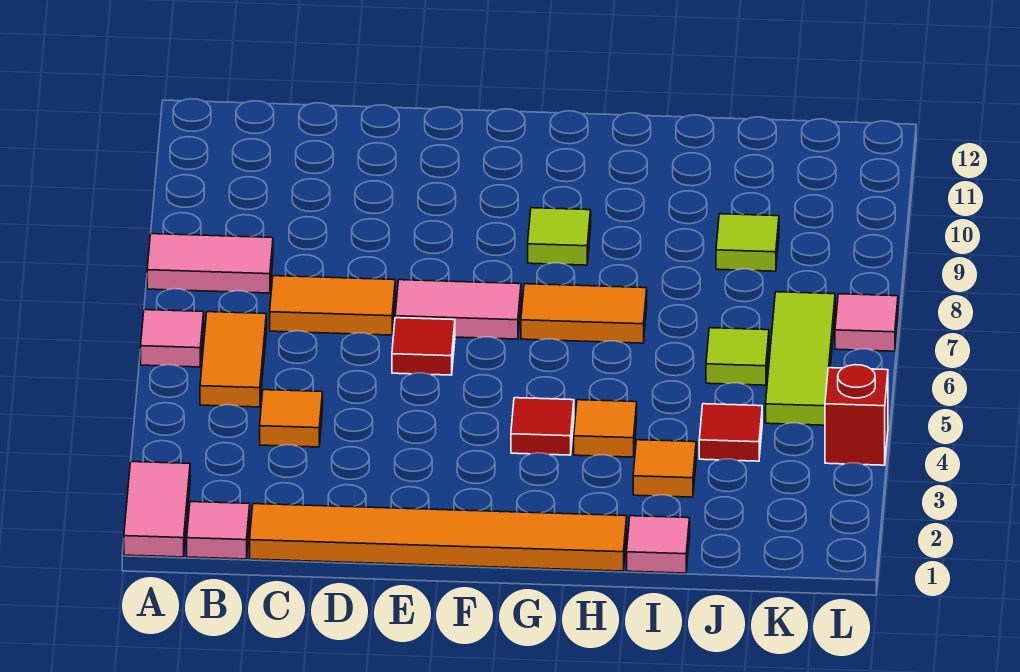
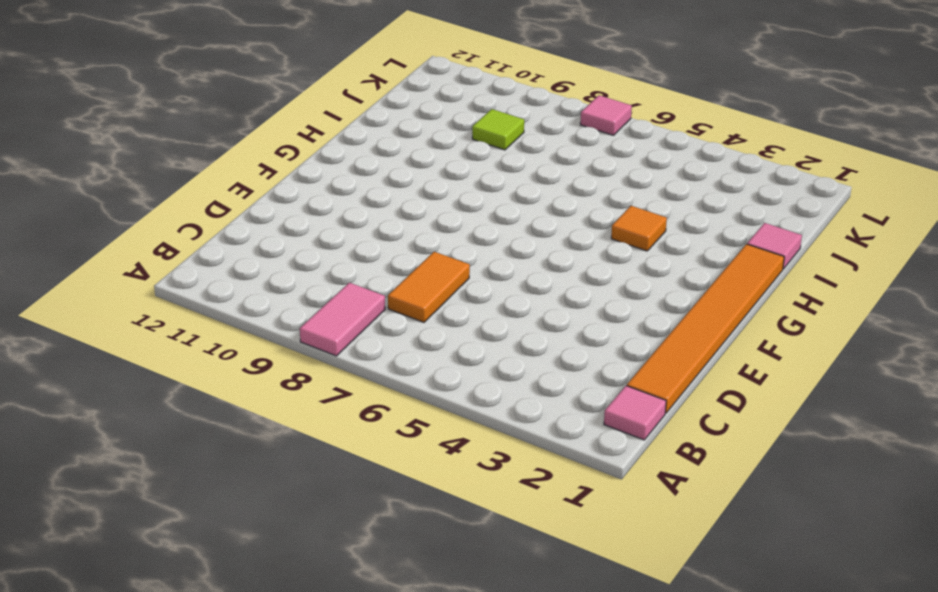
none -> pink tile A1:A2 level 1
none -> pink tile A6 level 1
none -> orange tile B5:B6 level 1

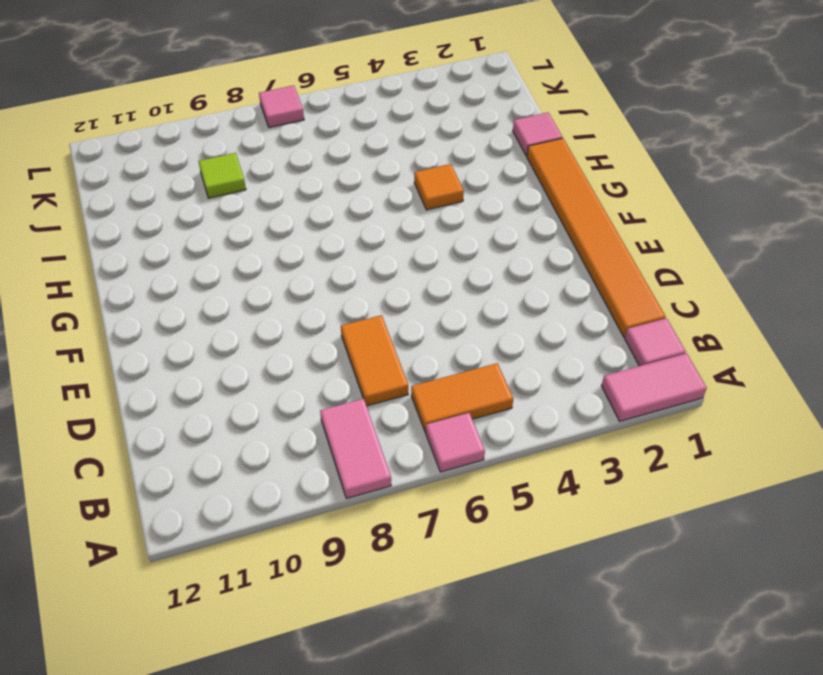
none -> orange tile C4 level 1
none -> red tile E6 level 1
none -> pink tile E7:F7 level 1

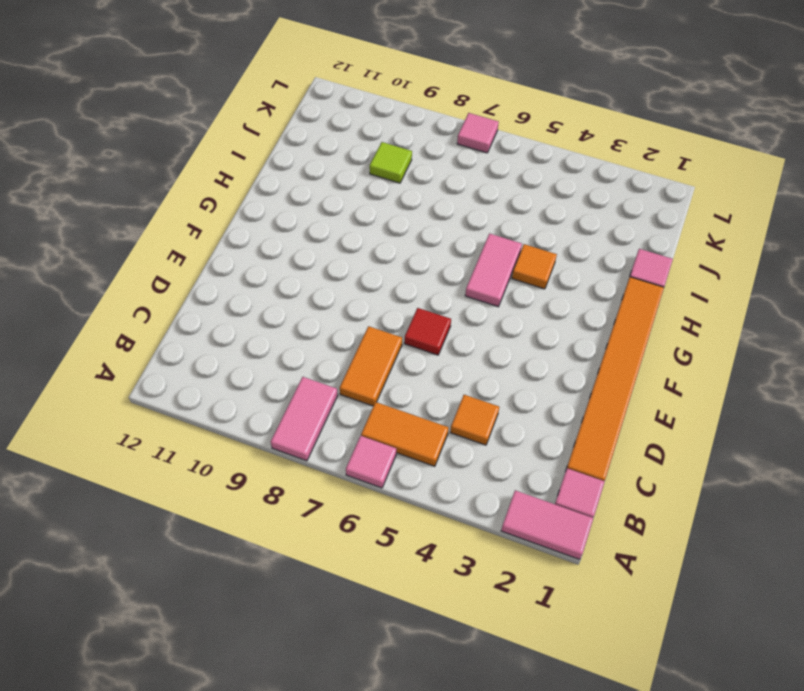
pink tile G5:H5 level 1 -> pink tile E7:F7 level 1
none -> red tile G4 level 1
none -> orange tile G7:H7 level 1
none -> lime tile G9 level 1

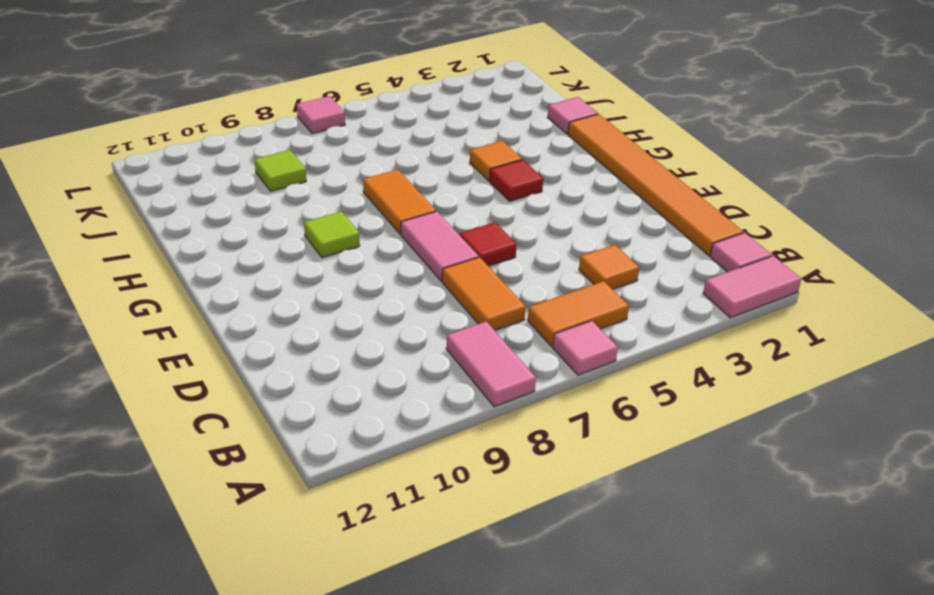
none -> orange tile I3 level 1
none -> red tile J4 level 1
none -> lime tile J6 level 1

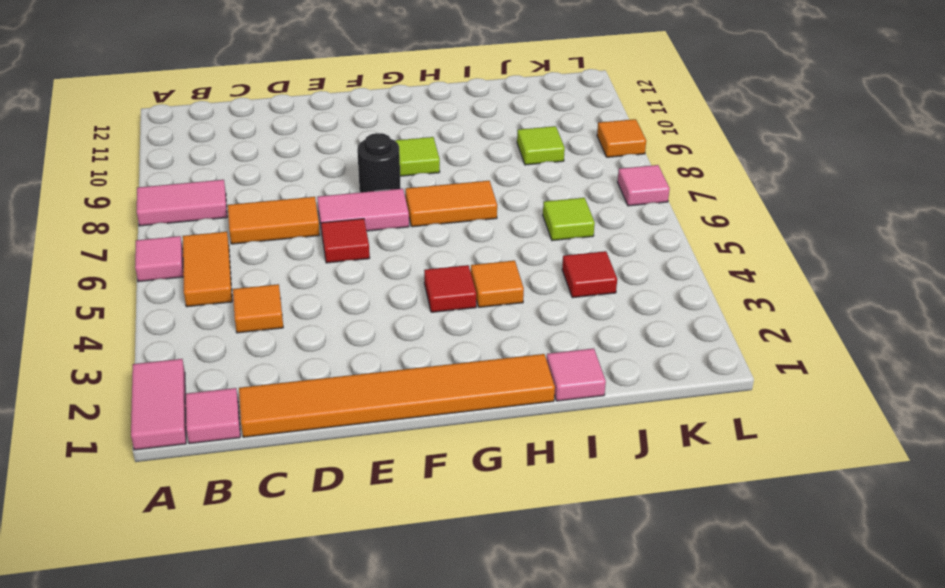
black round brick F8 level 1 -> none
orange tile L9 level 1 -> orange tile I3 level 1
none -> lime tile K5:K7 level 1
none -> red brick L4 level 1

